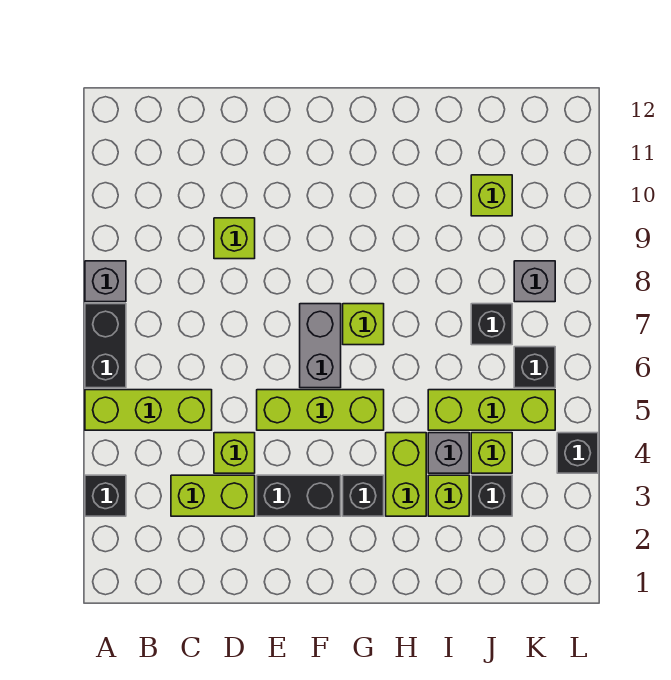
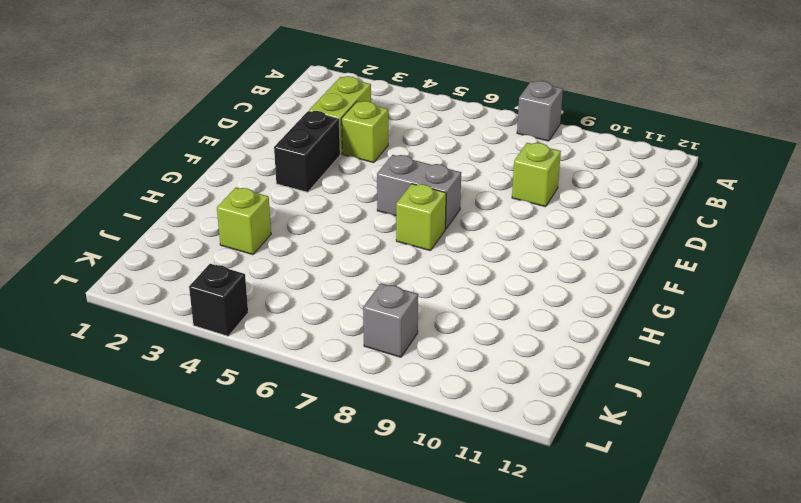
none -> black brick A3 level 1
none -> lime brick A5:C5 level 1
none -> black brick A6:A7 level 1

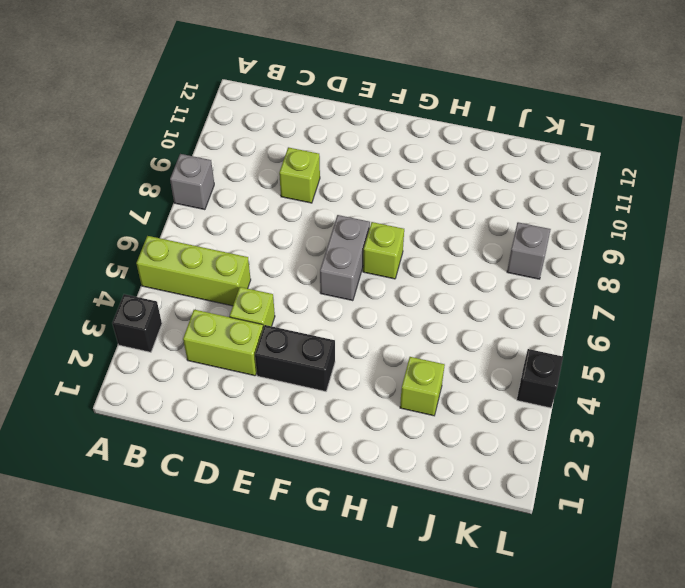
none -> black brick A6:A7 level 1
none -> lime brick E5:G5 level 1
none -> black brick G3 level 1

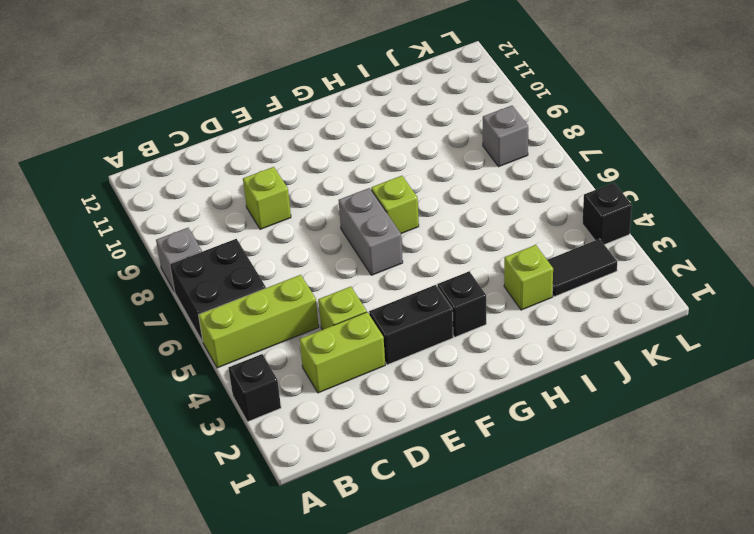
black brick A6:B7 level 1 -> black brick A6:A7 level 1
black tile J3:K3 level 1 -> black brick J3 level 1
none -> lime brick E5:G5 level 1
none -> lime brick H3:H4 level 1
none -> grey brick I4 level 1

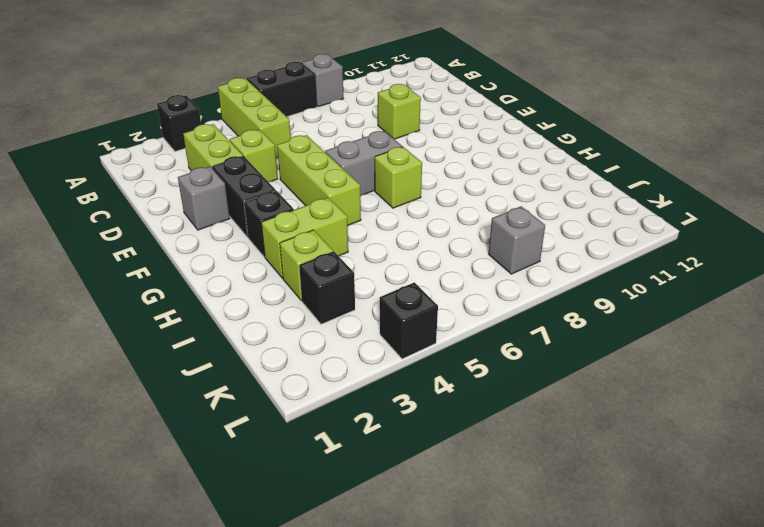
grey brick E2 level 1 -> grey brick I4 level 1
none -> lime brick I5:K5 level 1
none -> lime brick J4 level 1
none -> black brick J7 level 1

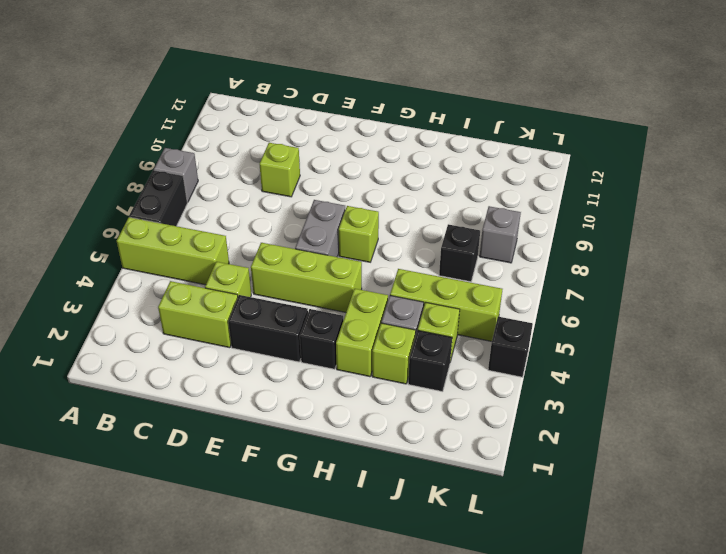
none -> black brick A3 level 1
none -> lime brick J10 level 1
none -> black brick K6 level 1

